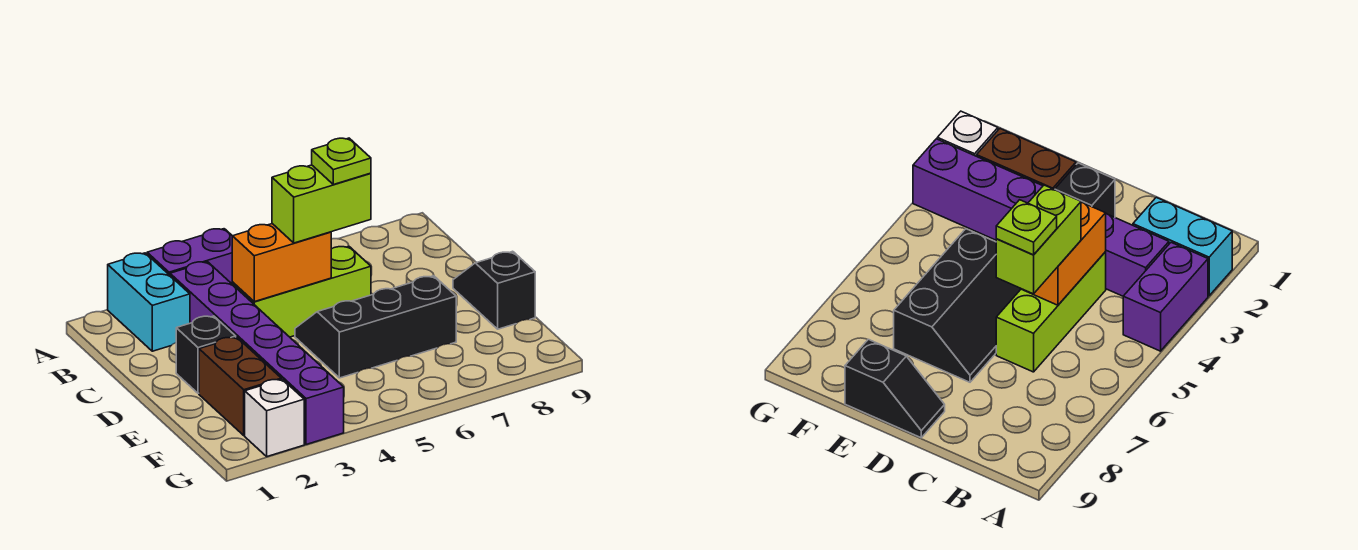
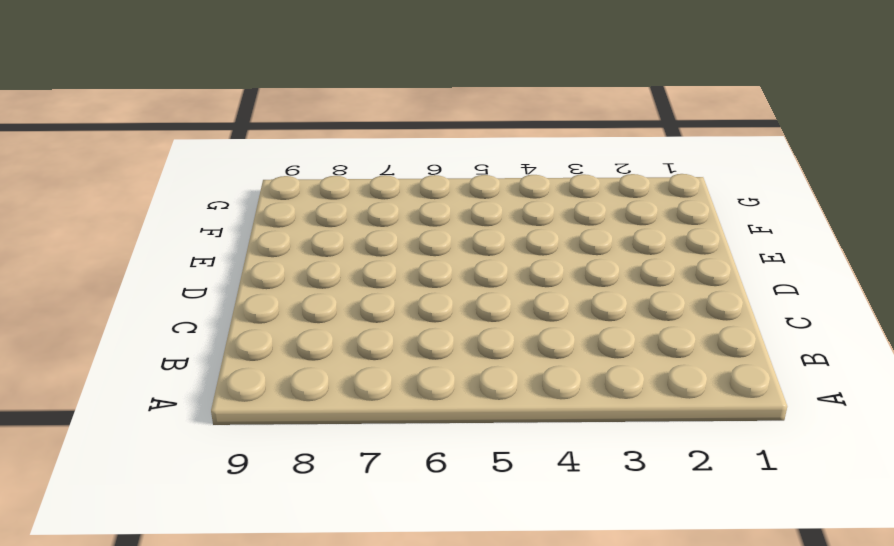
none -> cyan brick A2:B2 level 1
none -> purple brick A3:A4 level 1
none -> purple brick B3:G3 level 1

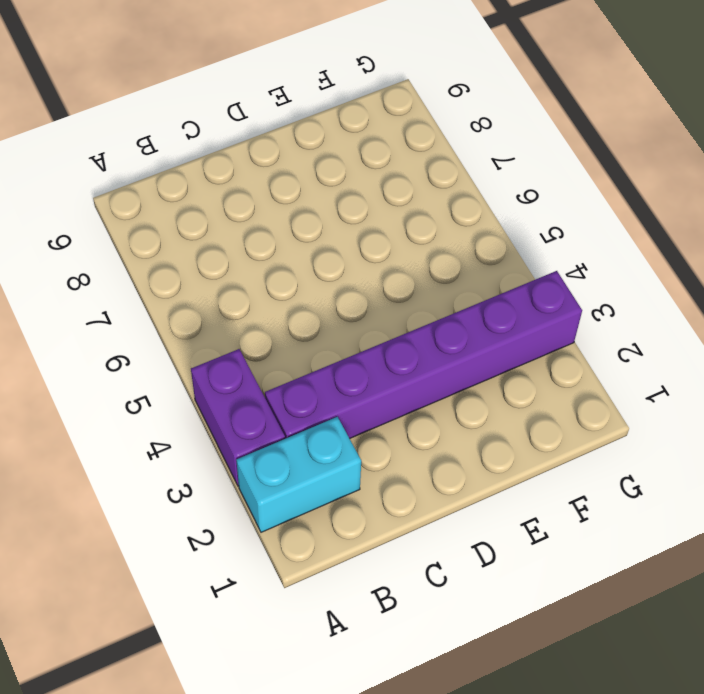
none -> lime brick C4:C6 level 1
none -> black brick D2 level 1
none -> black slope D5:E7 level 1 top E

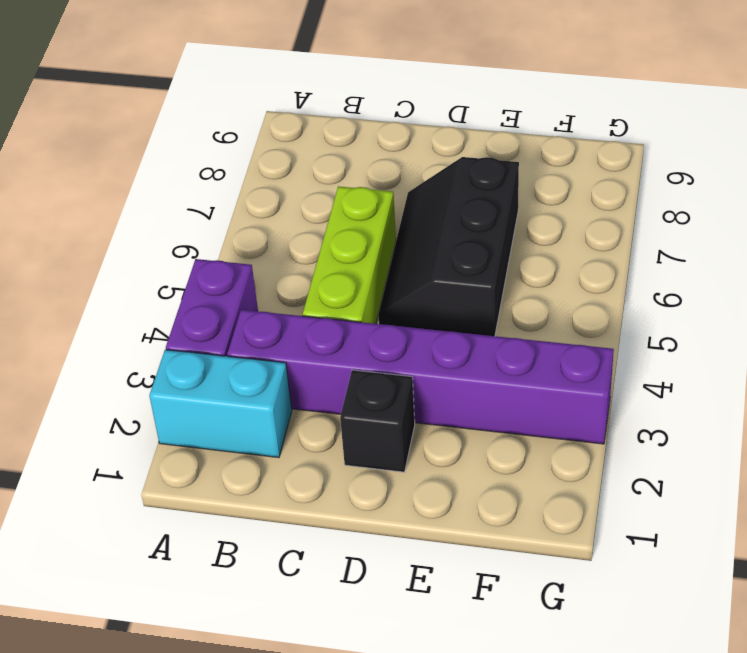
none -> black slope D9:E9 level 1 top E
none -> brown brick E2:F2 level 1
none -> white brick G2 level 1

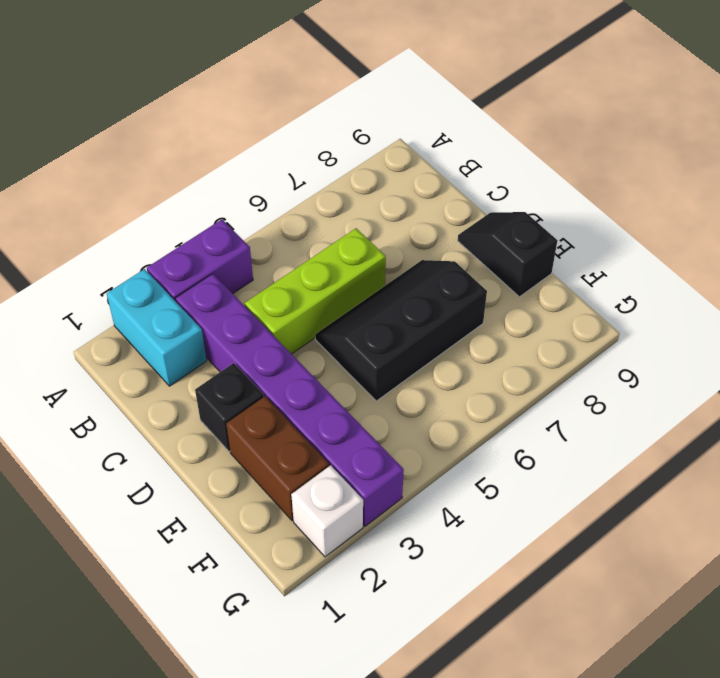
none -> orange brick C4:C5 level 2
none -> lime brick C5:C6 level 3
none -> lime plate C6 level 4

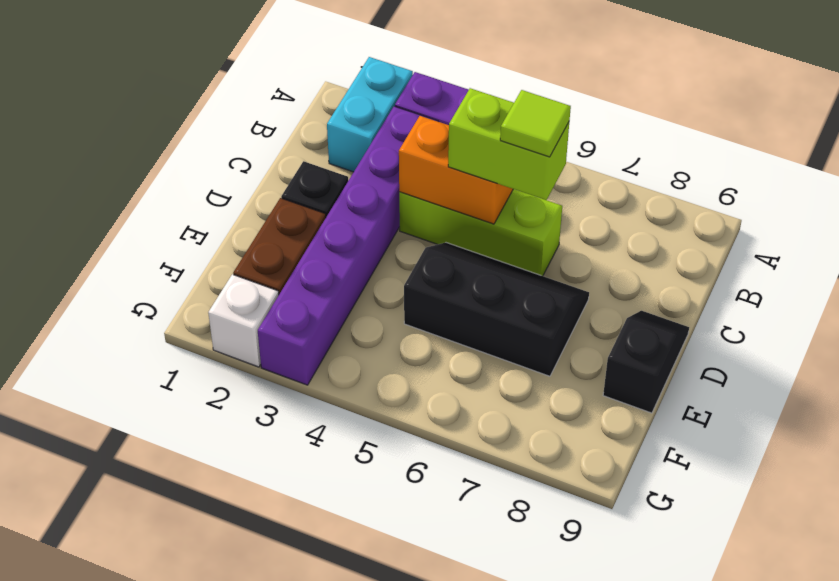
lime tile C6 level 4 -> lime plate C6 level 4

